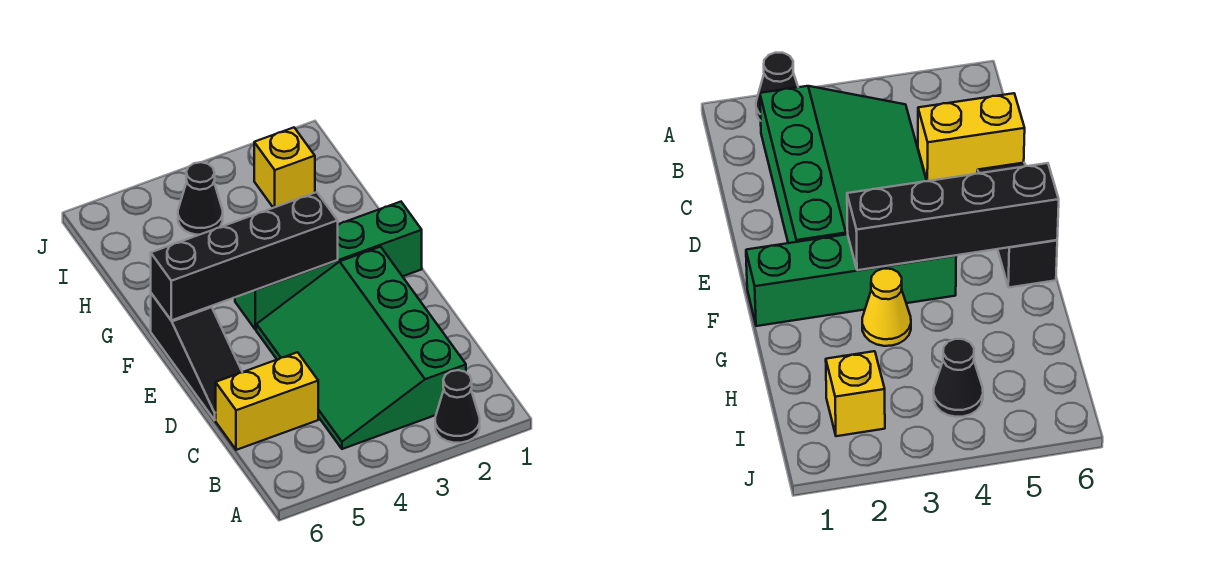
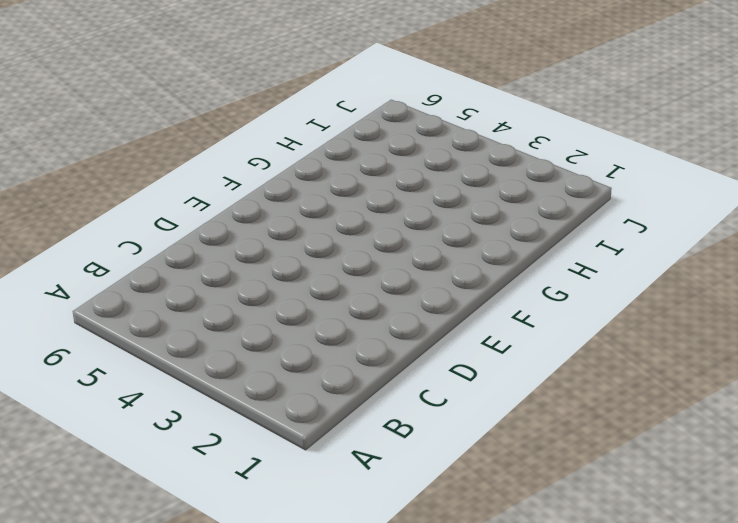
none -> black cone A2 level 1
none -> green slope B2:E4 level 1 top 2

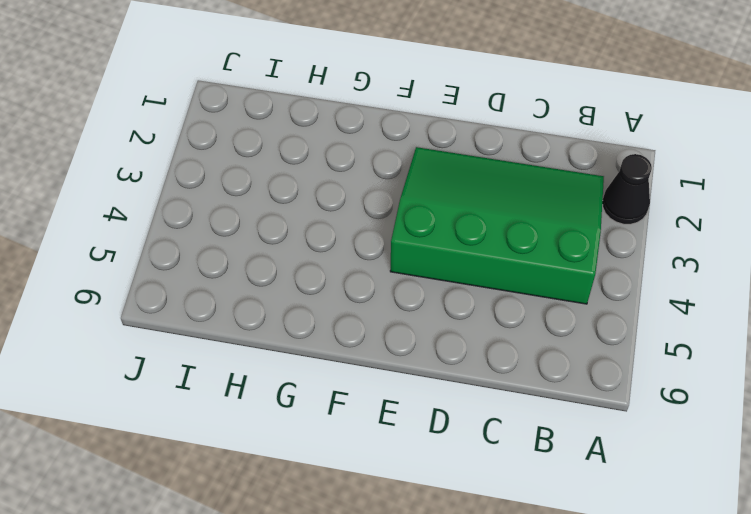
green slope B2:E4 level 1 top 4 -> green slope B2:E4 level 1 top 2
none -> yellow brick C5:C6 level 1
none -> black slope D6:F6 level 1 top F

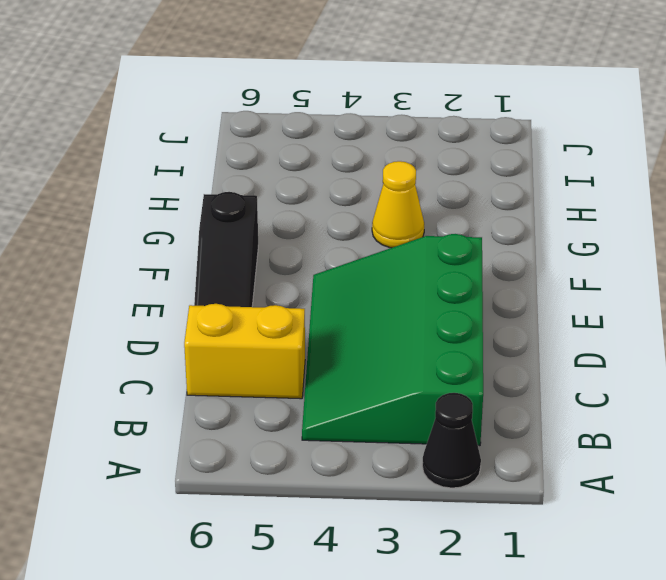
none -> green brick F1:F4 level 1
none -> yellow brick I2 level 1

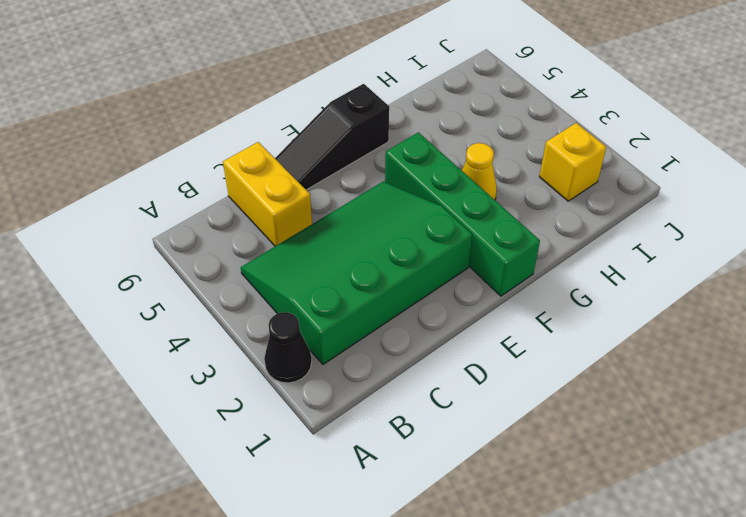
none -> black cone I4 level 1
none -> black brick F3:F6 level 2

